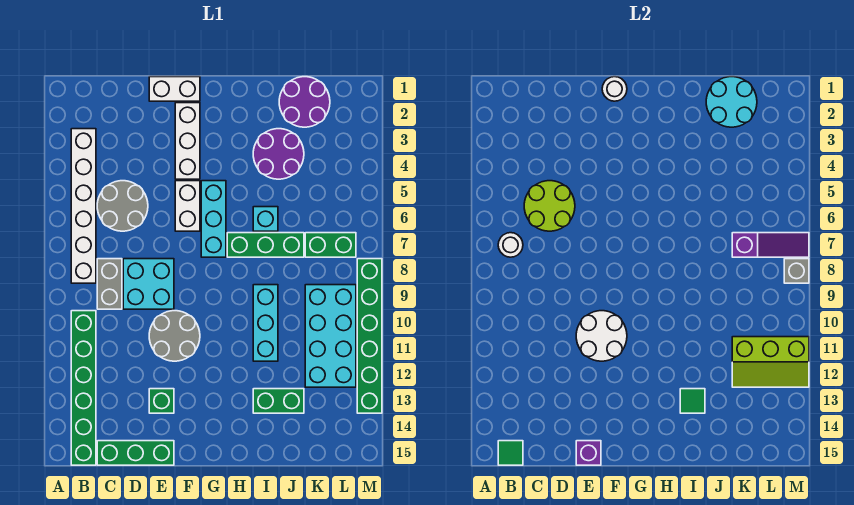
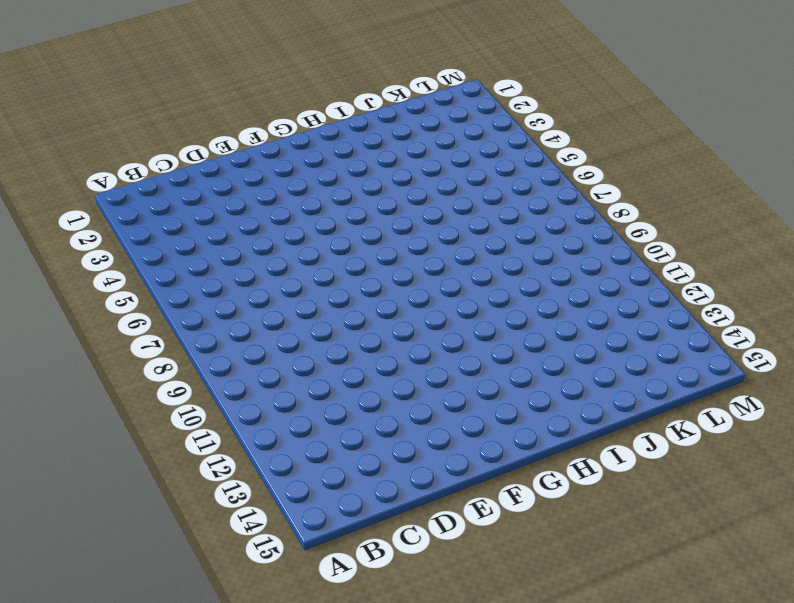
none -> white brick B3:B8 level 1
none -> green brick B10:B15 level 1
none -> grey round brick C5:D6 level 1
none -> grey brick C8:C9 level 1

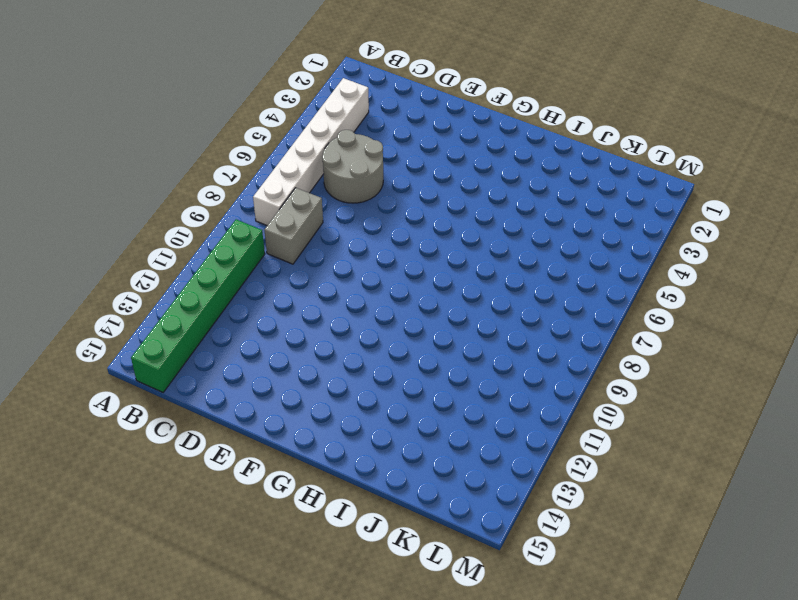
none -> green brick C15:E15 level 1
none -> cyan brick D8:E9 level 1
none -> white brick E1:F1 level 1
none -> grey round brick E10:F11 level 1

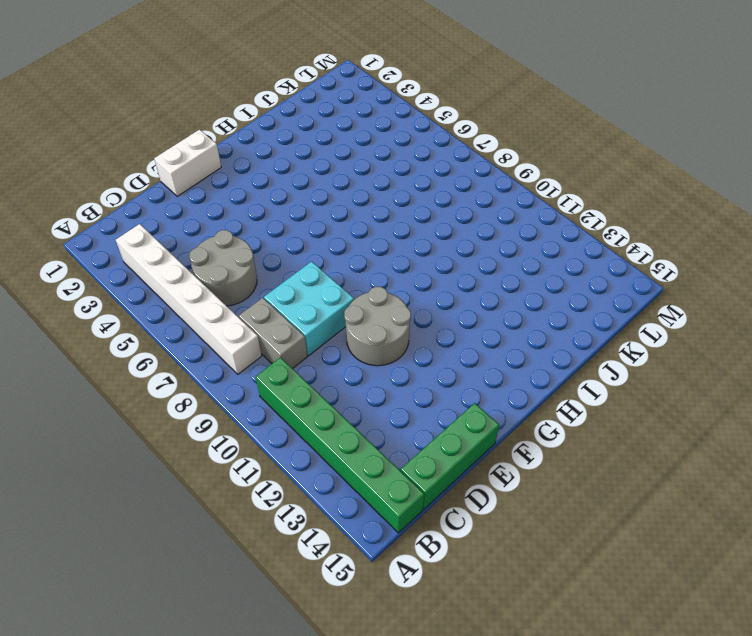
none -> green brick E13 level 1
none -> white brick F2:F4 level 1
none -> white brick F5:F6 level 1
none -> cyan brick G5:G7 level 1

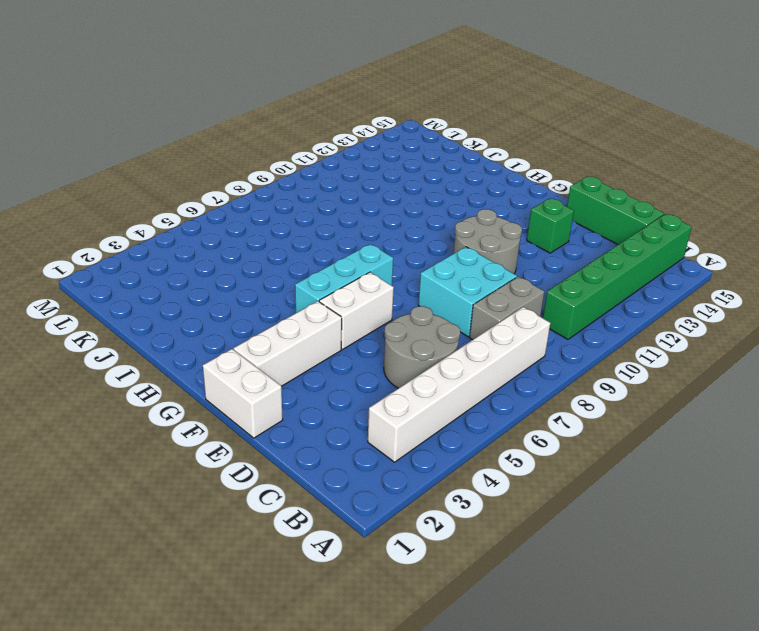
none -> green brick H7:J7 level 1
none -> purple round brick I3:J4 level 1
none -> cyan brick I6 level 1
none -> cyan brick I9:I11 level 1

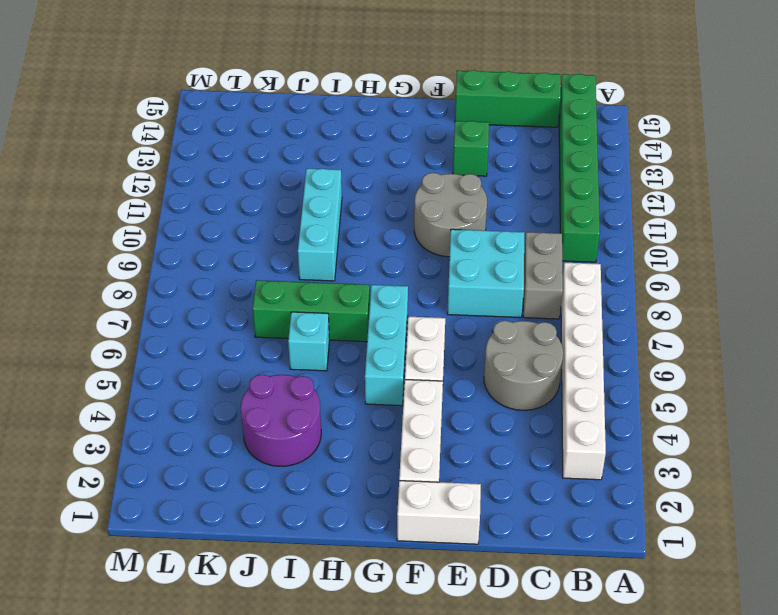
none -> green brick I13:J13 level 1
none -> purple round brick J1:K2 level 1
none -> green brick K7:L7 level 1
none -> cyan brick K9:L12 level 1

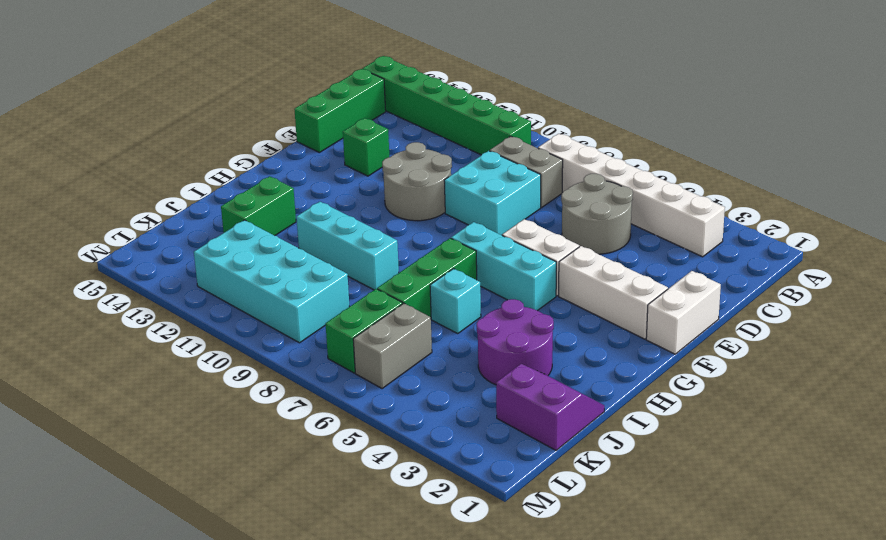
purple slope J1:K2 level 1 top K -> purple round brick J1:K2 level 1
grey brick K6:L6 level 1 -> none
none -> green brick M8:M13 level 1
none -> white round brick B7 level 2
none -> green tile B15 level 2
none -> lime round brick C5:D6 level 2

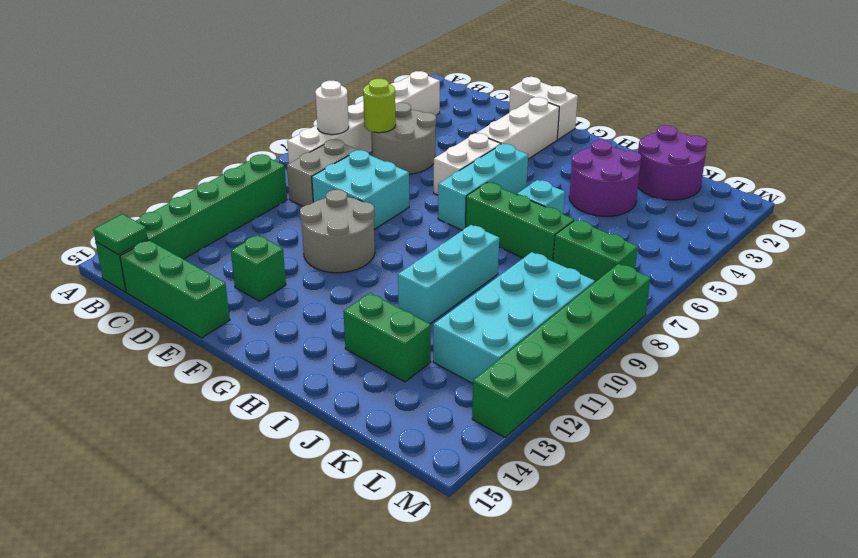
lime round brick C6 level 2 -> lime round brick C5:D6 level 2
none -> white round brick E10:F11 level 2
none -> purple brick E15 level 2
none -> white round brick F1 level 2
none -> green tile I13 level 2

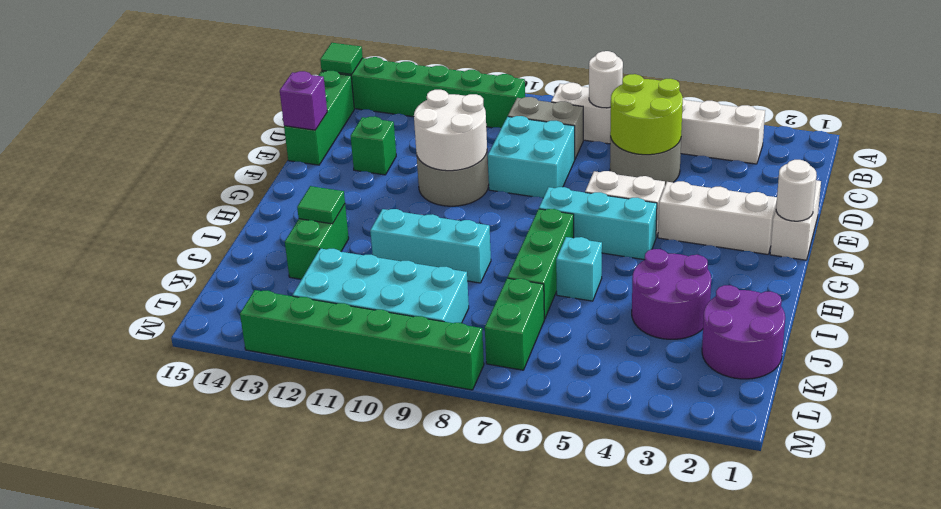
none -> cyan round brick J1:K2 level 2
none -> purple slope K7:M7 level 2 top K
none -> lime slope K11:M12 level 2 top 11
none -> grey brick M8 level 2

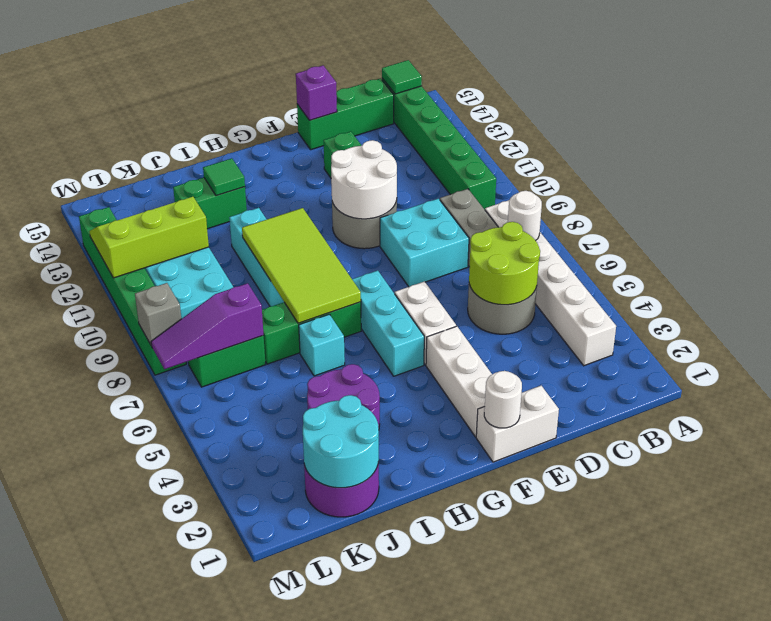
lime tile H7:I10 level 2 -> none

